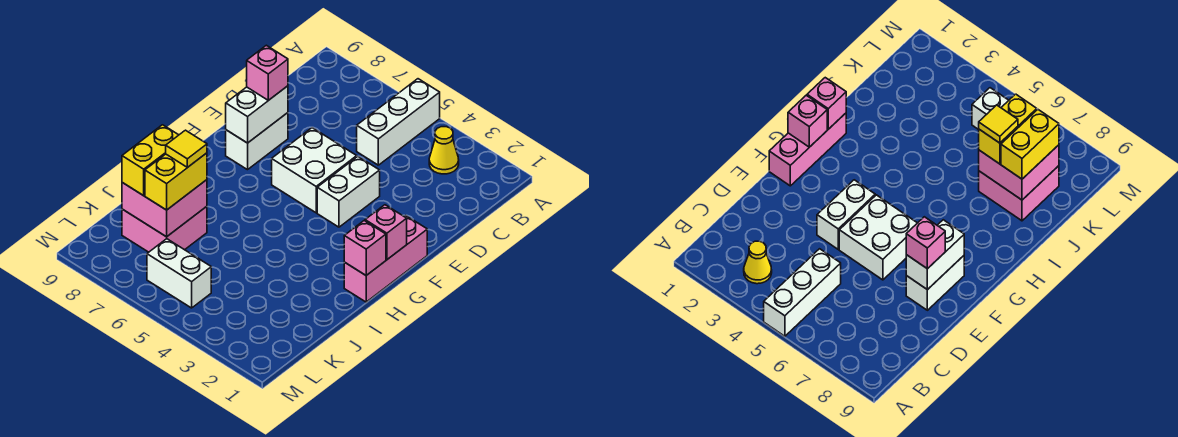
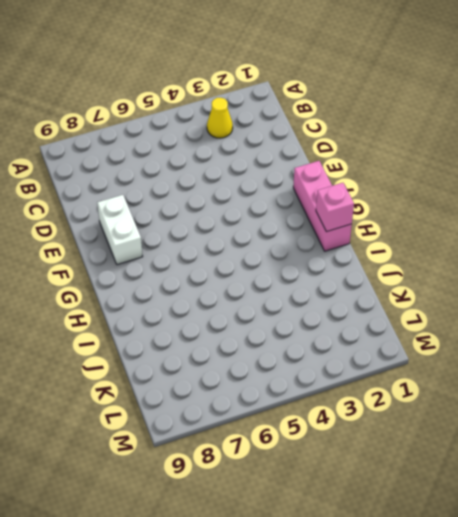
none -> white brick A5:C5 level 1
none -> white brick E4:F4 level 1
none -> white brick E5:F6 level 1

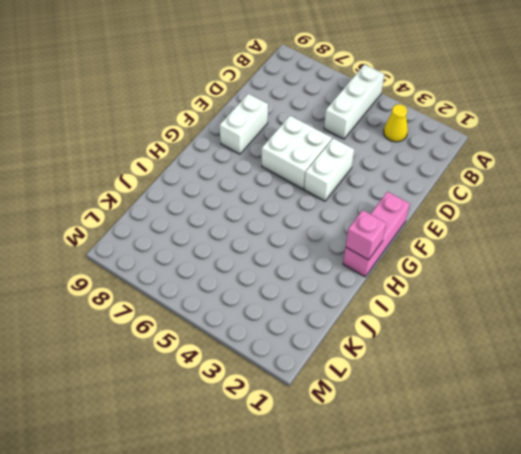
none -> pink brick J7:K8 level 1
none -> white brick L5:L6 level 1
none -> white brick E8:F8 level 2

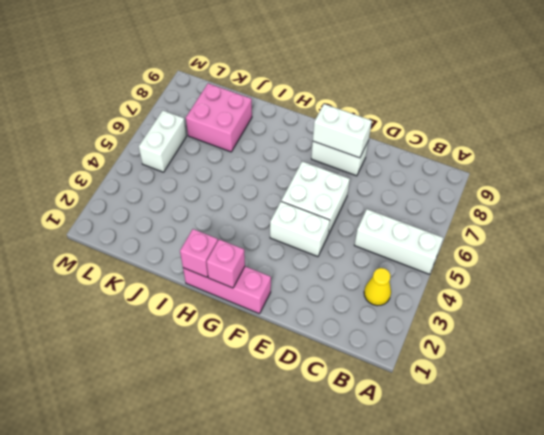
none -> pink brick J7:K8 level 2
none -> pink brick E8 level 3
none -> yellow brick J7:K7 level 3

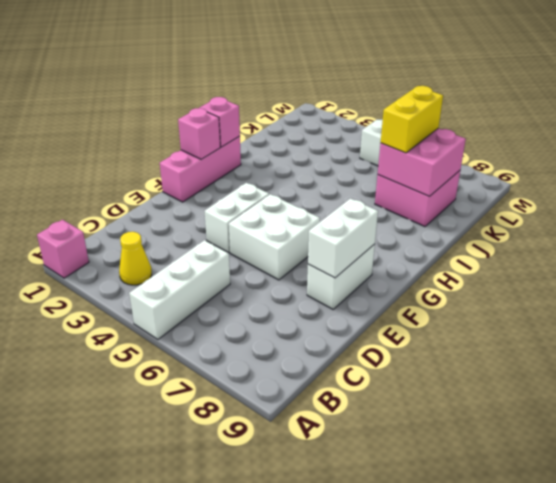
pink brick A1 level 1 -> pink brick E8 level 3
none -> yellow brick J8:K8 level 3
none -> yellow tile J7 level 4

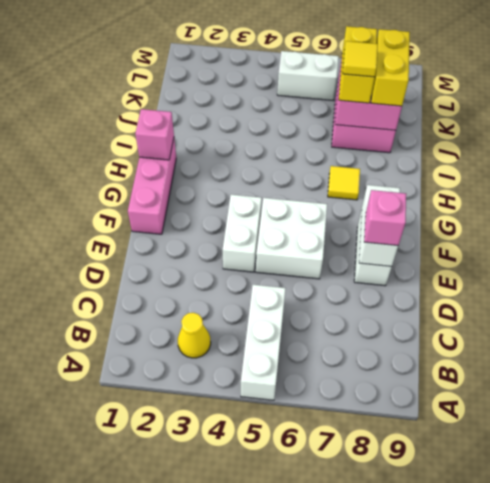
yellow tile H7 level 1 -> none
none -> pink brick G1 level 2

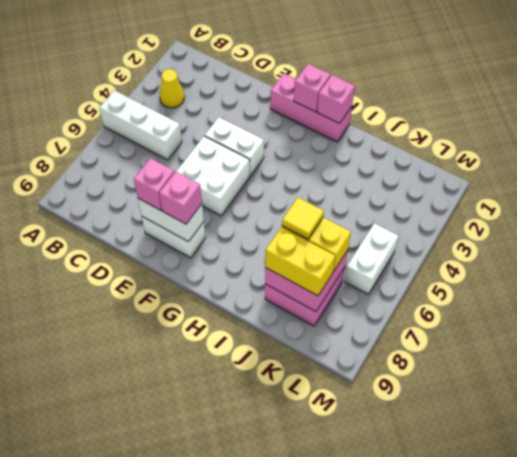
pink brick F8 level 3 -> none

